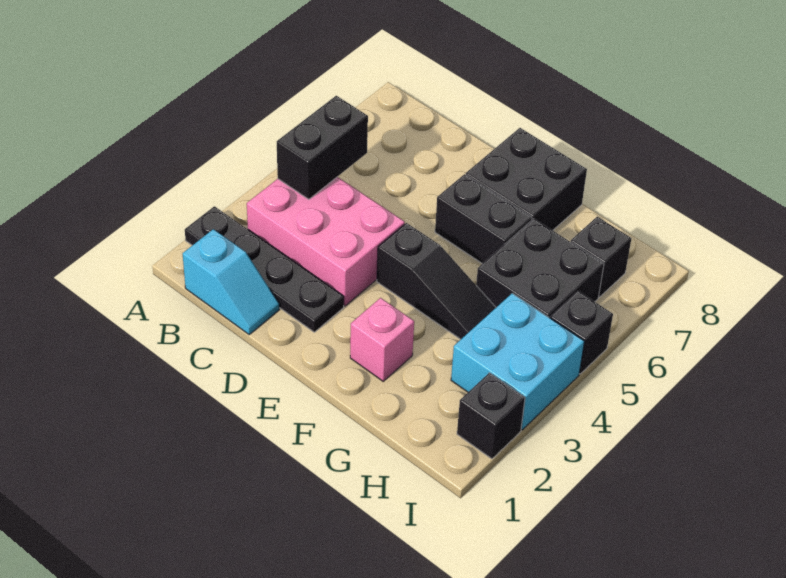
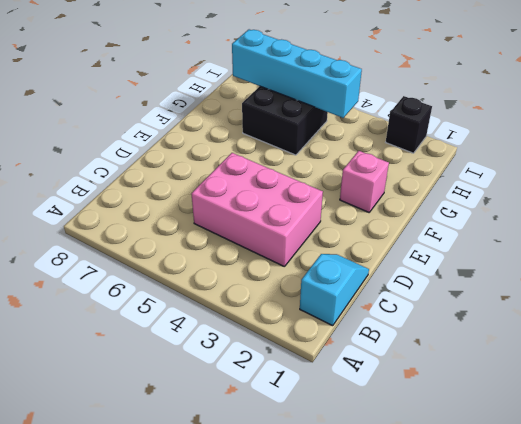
pink brick C3:D5 level 1 -> pink brick B3:D4 level 1
cyan brick H4:H7 level 2 -> none
none -> black plate A2:D2 level 1
none -> black slope E4:G4 level 1 top E
none -> black brick E6:F6 level 1

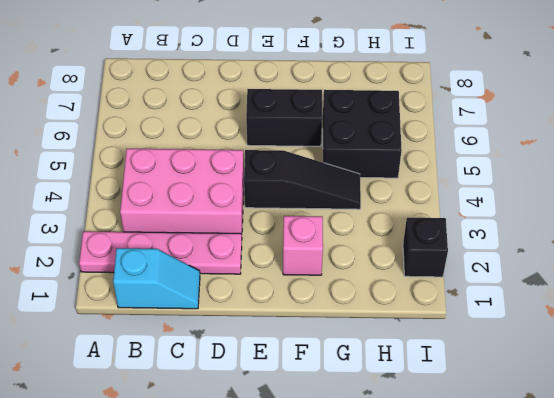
pink plate A2:D2 level 1 -> black plate A2:D2 level 1
none -> black brick E7:F8 level 1
none -> cyan brick H3:I4 level 1
none -> black brick H7 level 1

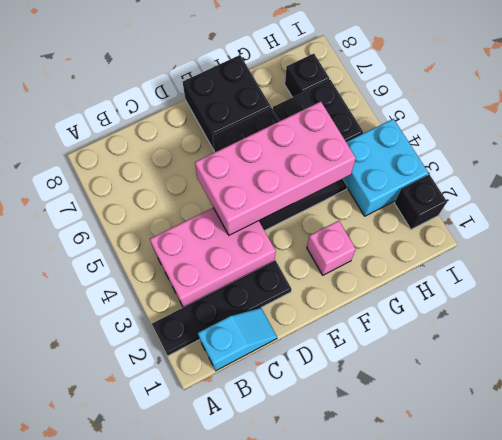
pink brick D4:G5 level 2 -> none
none -> black brick I5 level 1
none -> black brick B4:B5 level 2

